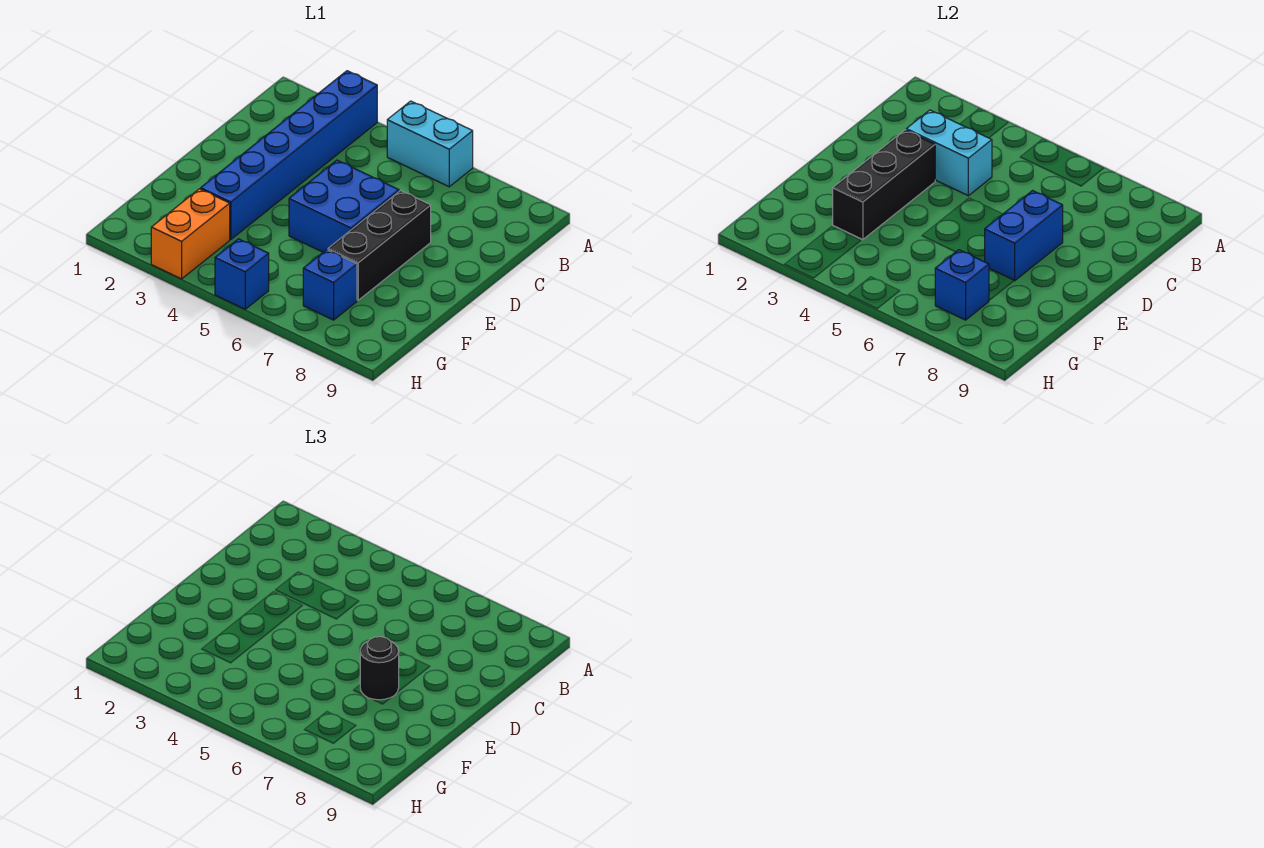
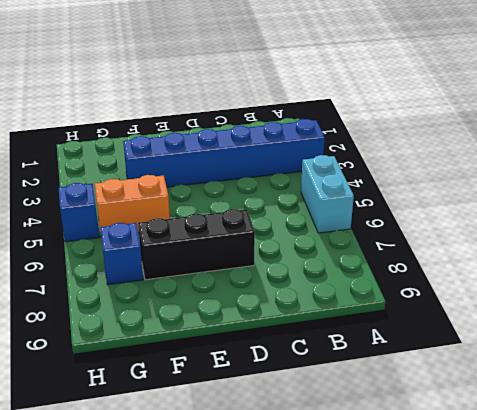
orange brick F5:G5 level 1 -> orange brick G3:H3 level 1
none -> blue brick D5:E6 level 1
none -> cyan brick C3:C4 level 2
none -> black brick D3:F3 level 2

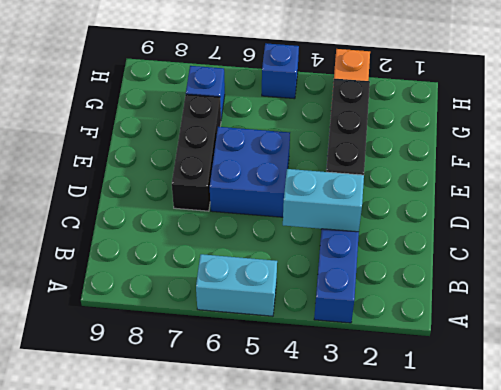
none -> blue brick D7:E7 level 2
none -> blue brick G7 level 2
none -> black round brick E7 level 3

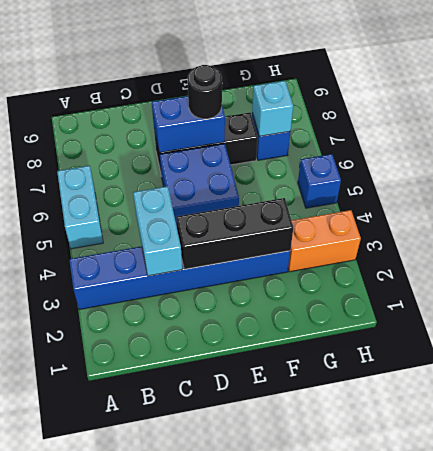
cyan brick G7 level 2 -> blue brick G7 level 2

